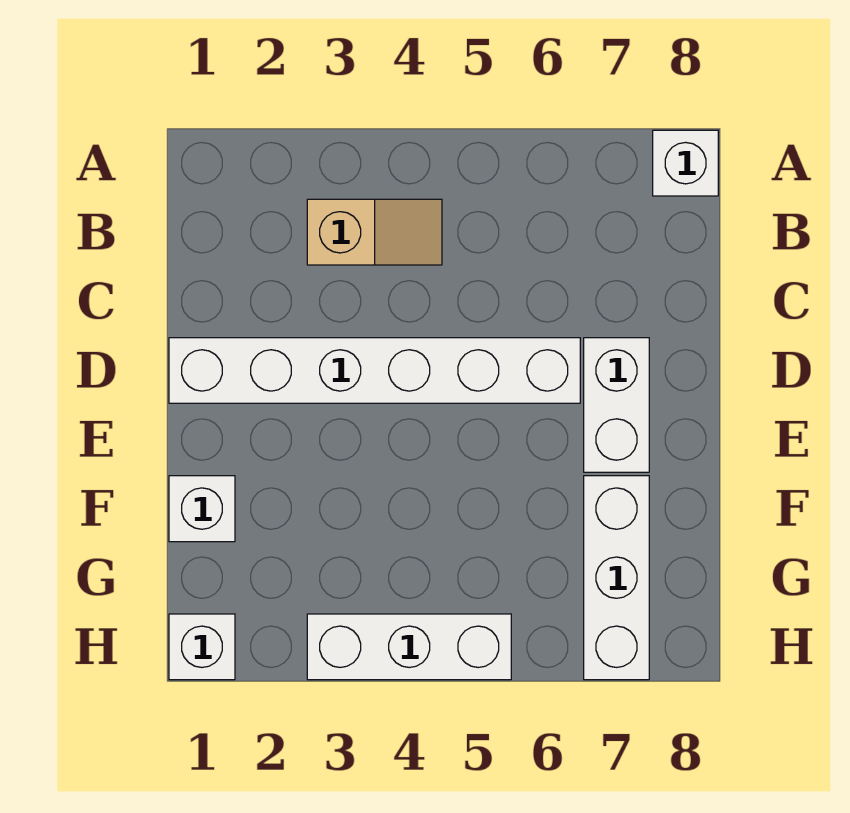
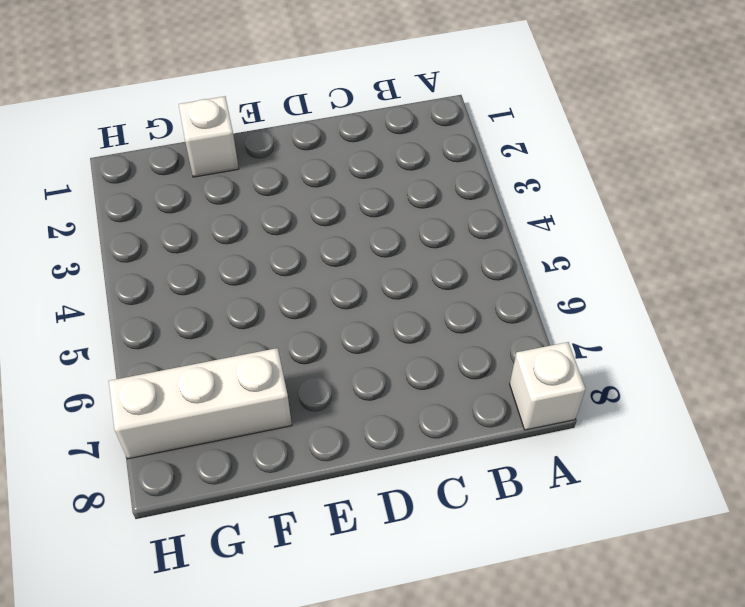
none -> tan slope B3:B4 level 1 top 3
none -> white brick D1:D6 level 1

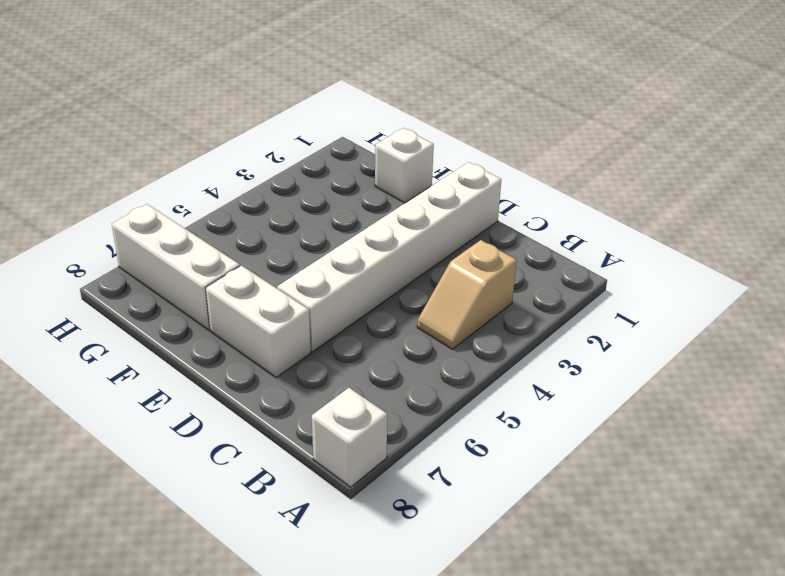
none -> white brick H1 level 1
none -> white brick H3:H5 level 1

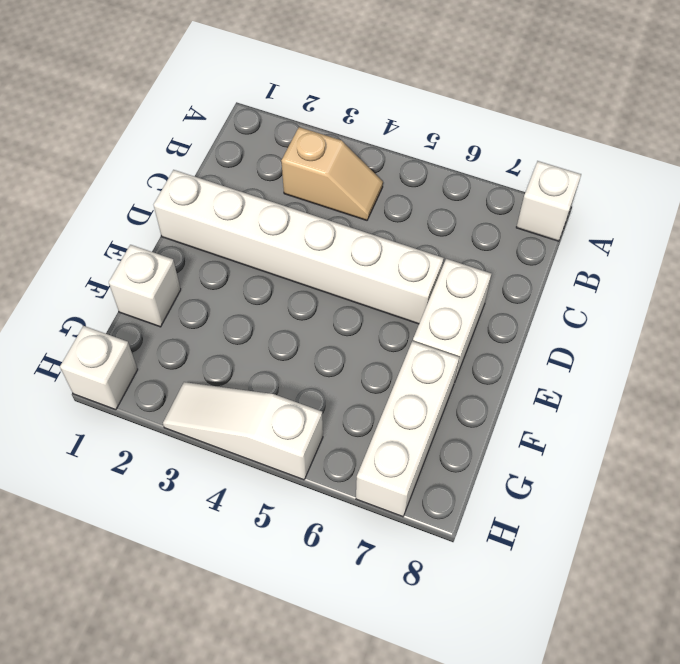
white slope H3:H5 level 1 top 5 -> white brick H3:H5 level 1

